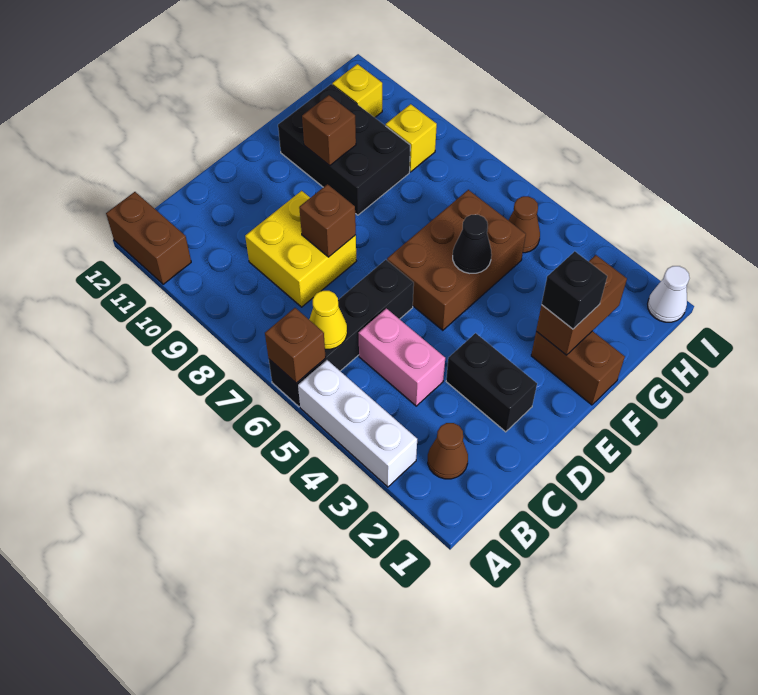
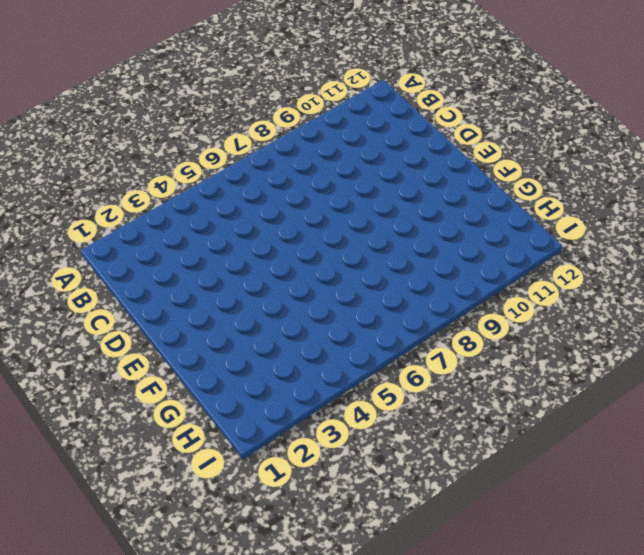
none -> white brick A3:A5 level 1
none -> black brick A6:D6 level 1
none -> brown brick A11:A12 level 1

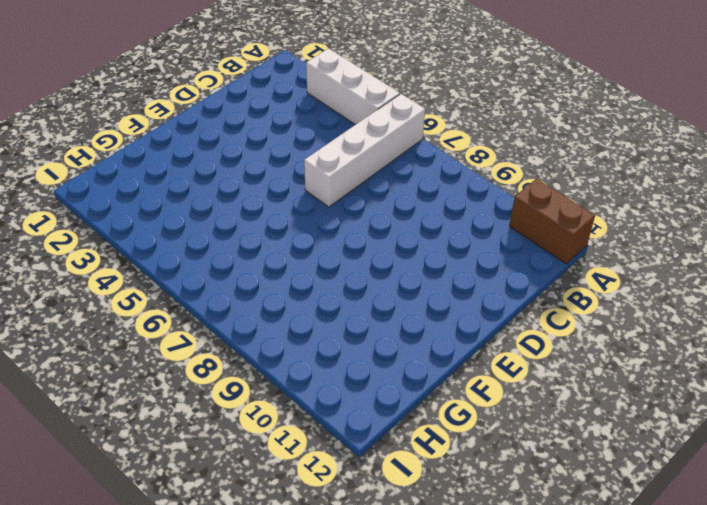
white brick A6:D6 level 1 -> black brick A6:D6 level 1
none -> brown cone B2 level 1
none -> pink brick C4:C5 level 1
none -> yellow brick C8:D9 level 1

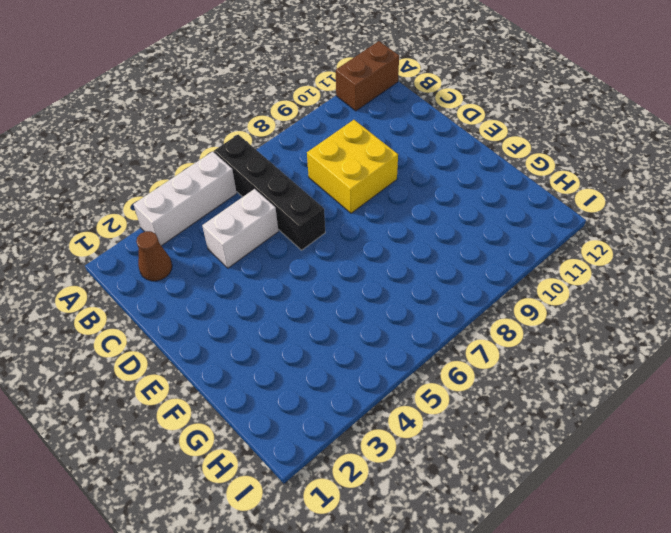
white brick C4:C5 level 1 -> pink brick C4:C5 level 1
none -> black brick D2:D3 level 1
none -> brown brick E5:G6 level 1
none -> brown brick F1:F2 level 1

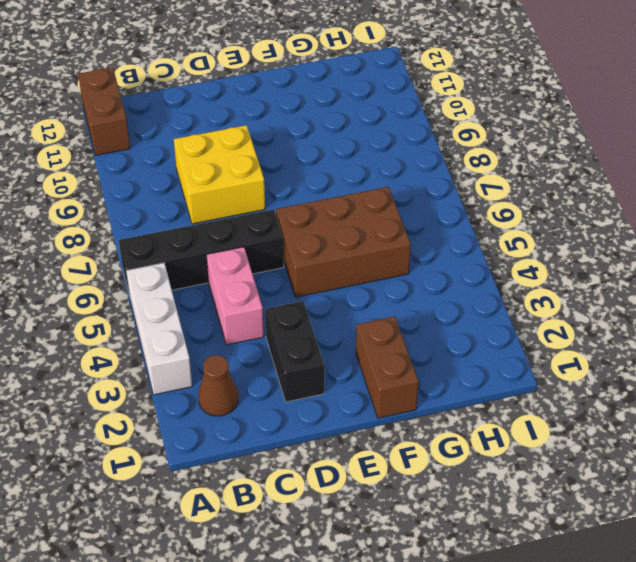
none -> black brick F9:G11 level 1
none -> brown cone H5 level 1
none -> yellow brick H9 level 1

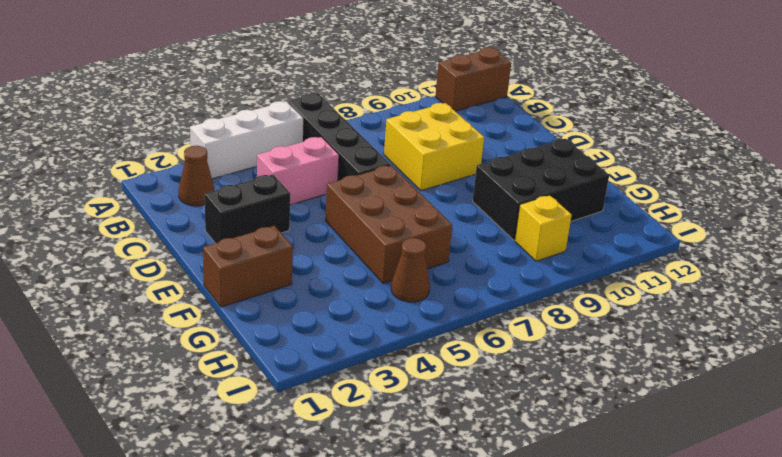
none -> yellow brick H11 level 1
none -> white cone I1 level 1
none -> brown brick A6 level 2

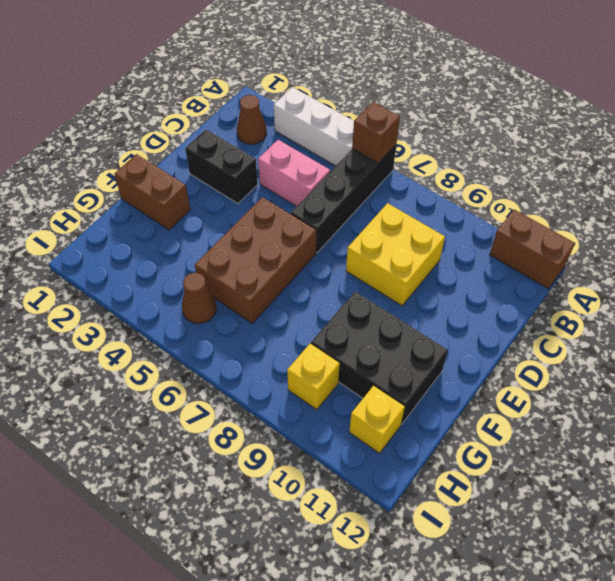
none -> white cone I1 level 1
none -> yellow cone B6 level 2
none -> brown brick D8 level 2

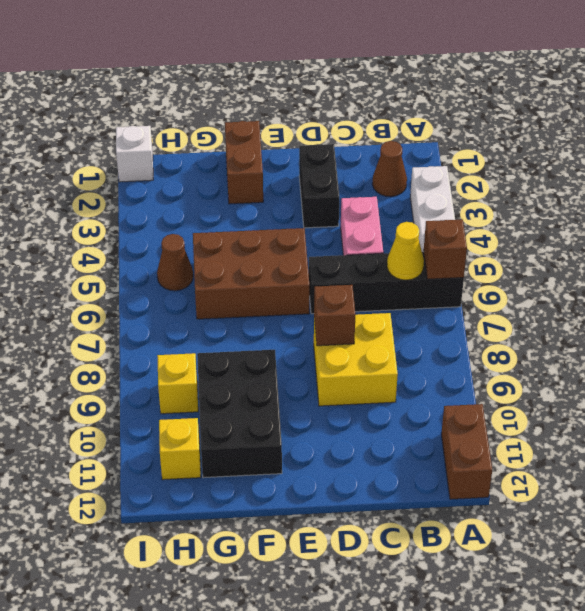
white brick I1 level 1 -> white cone I1 level 1
none -> brown brick F2:G2 level 2
none -> black cone F5 level 2
none -> brown brick F10 level 2

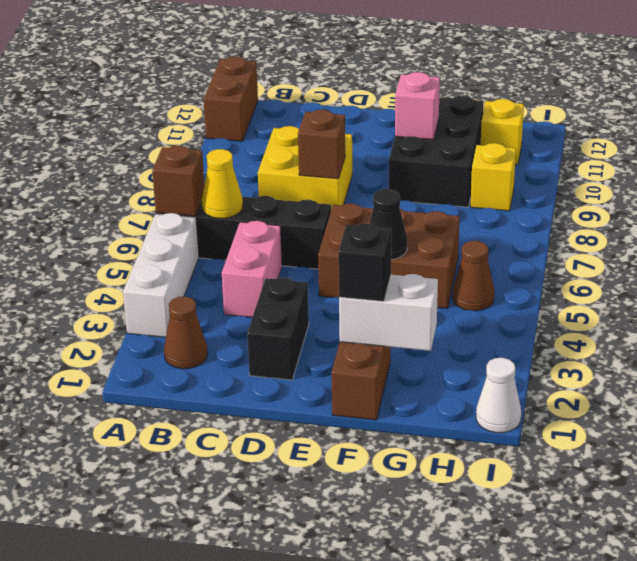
white brick F2:G2 level 2 -> brown brick F2:G2 level 2
pink brick F10 level 2 -> brown brick F10 level 2

